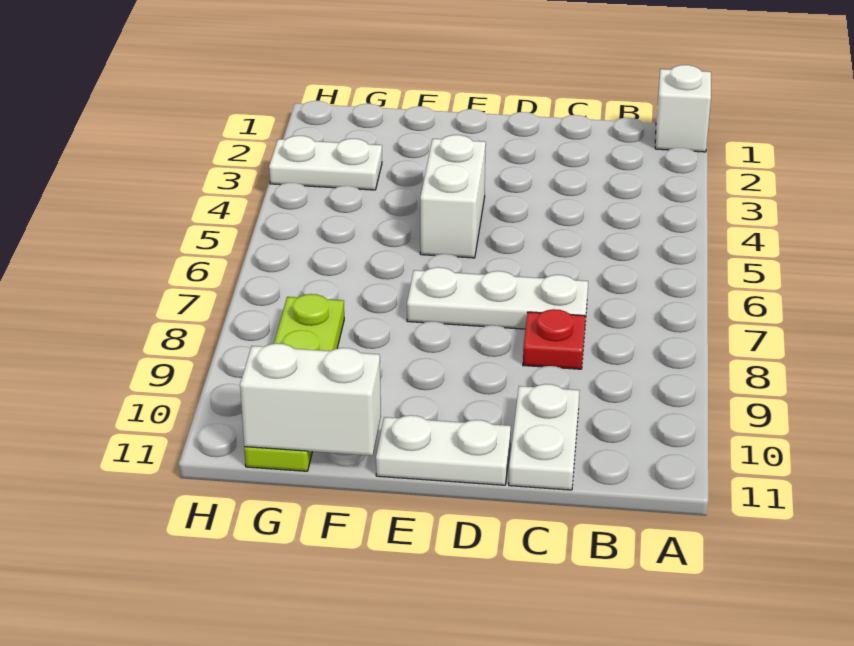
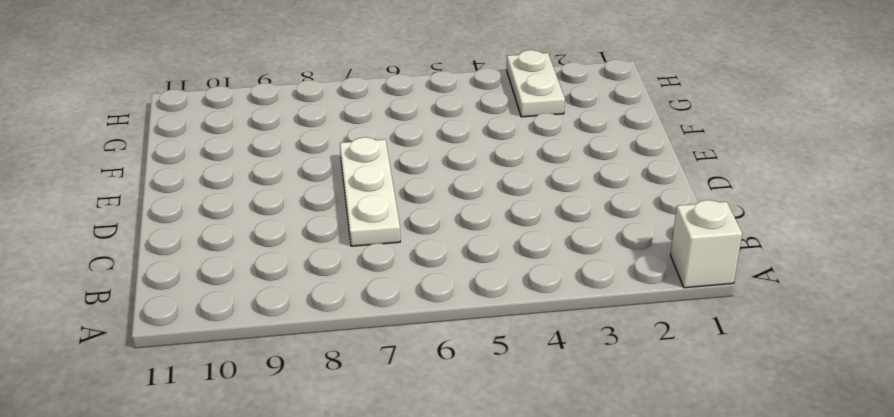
none -> red plate C8 level 1
none -> white plate C10:C11 level 1

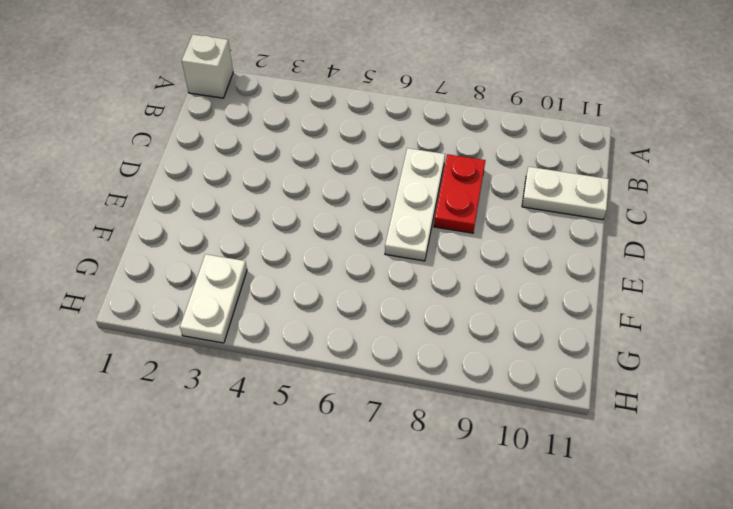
red plate C8:D8 level 1 -> red plate C8 level 1
none -> white plate D11:E11 level 1
none -> white brick E4:E5 level 1

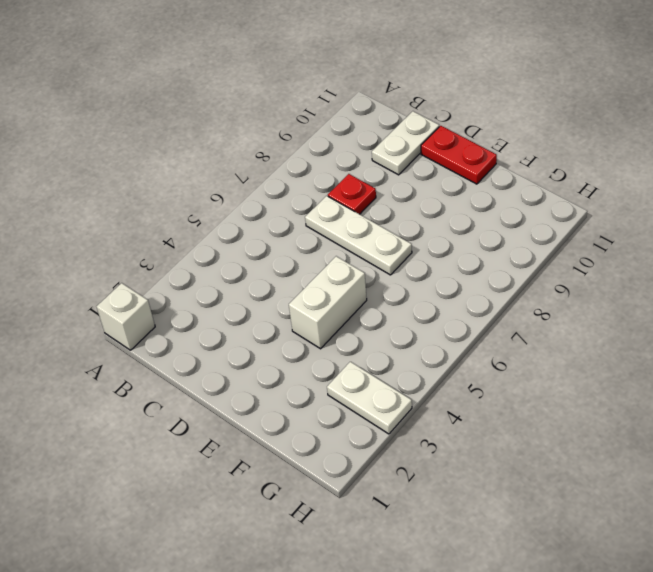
red plate D11:E11 level 1 -> white plate D11:E11 level 1
none -> lime plate G8:G11 level 1
none -> white brick F11:G11 level 2

